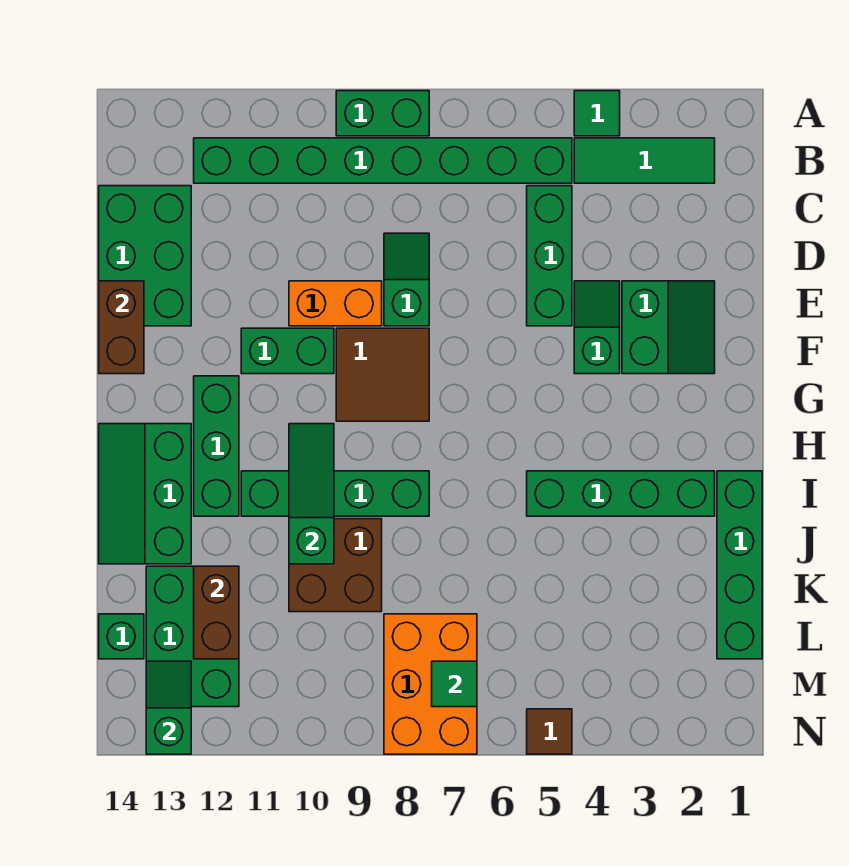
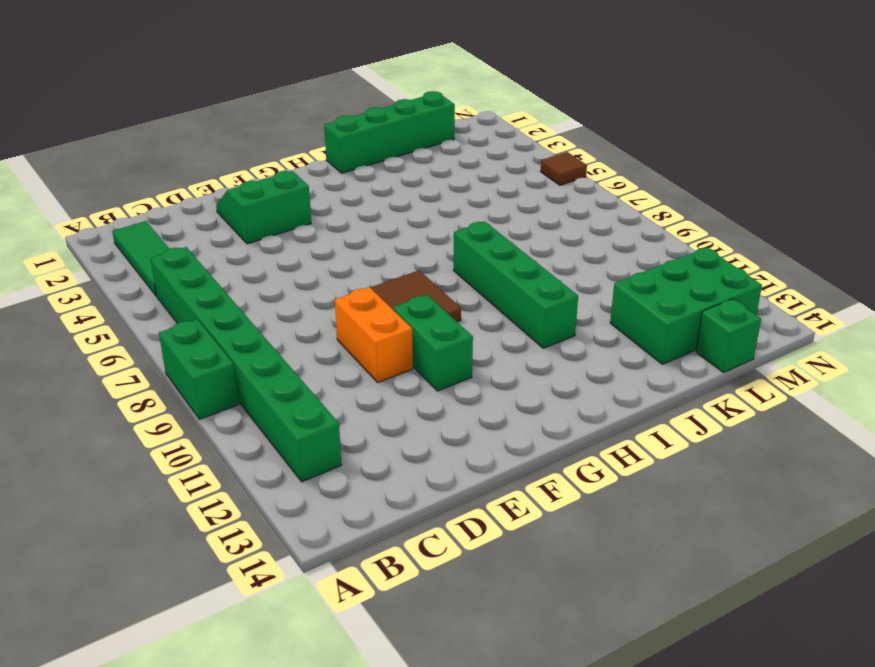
none -> green tile A4 level 1
none -> green brick C5:E5 level 1
none -> green brick C13:E14 level 1

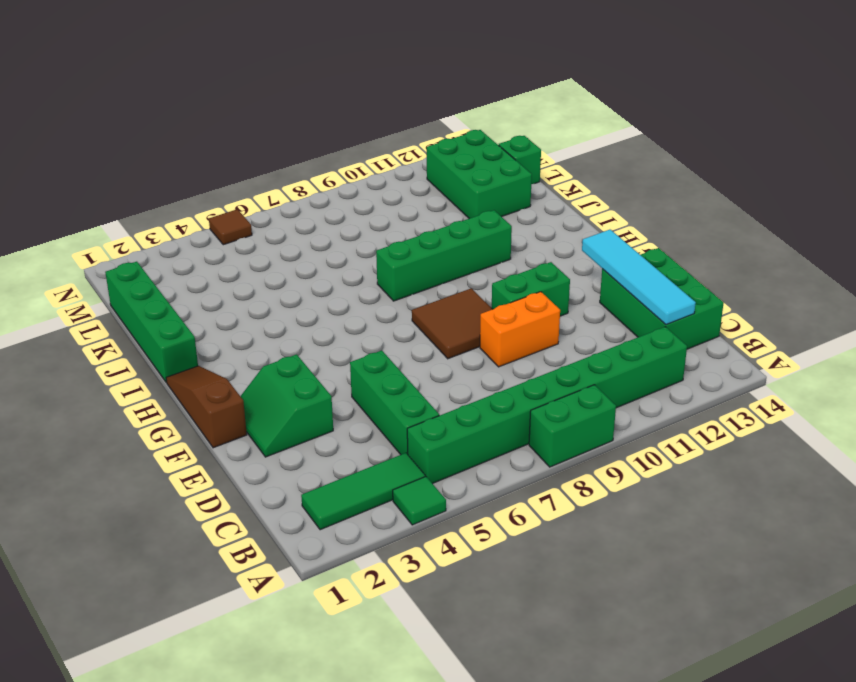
cyan tile C13:F13 level 2 -> none
brown slope F1:H1 level 1 top F -> none
none -> green slope D8:E8 level 1 top E
none -> green slope E4:F4 level 1 top F
none -> green brick G12:I12 level 1

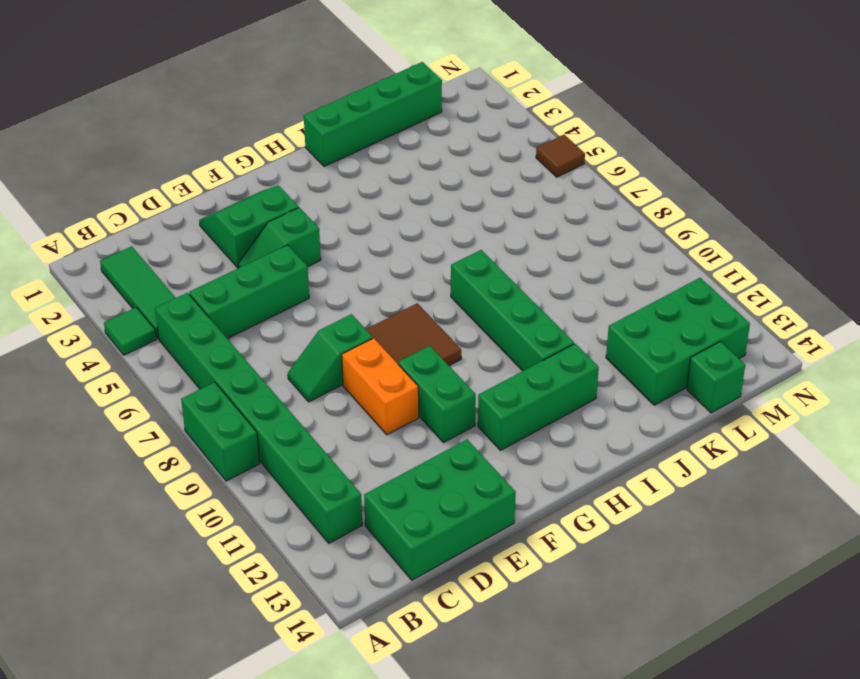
none -> green slope H13:J14 level 1 top 13
none -> green brick I2:I5 level 1
none -> brown brick J9:K10 level 1

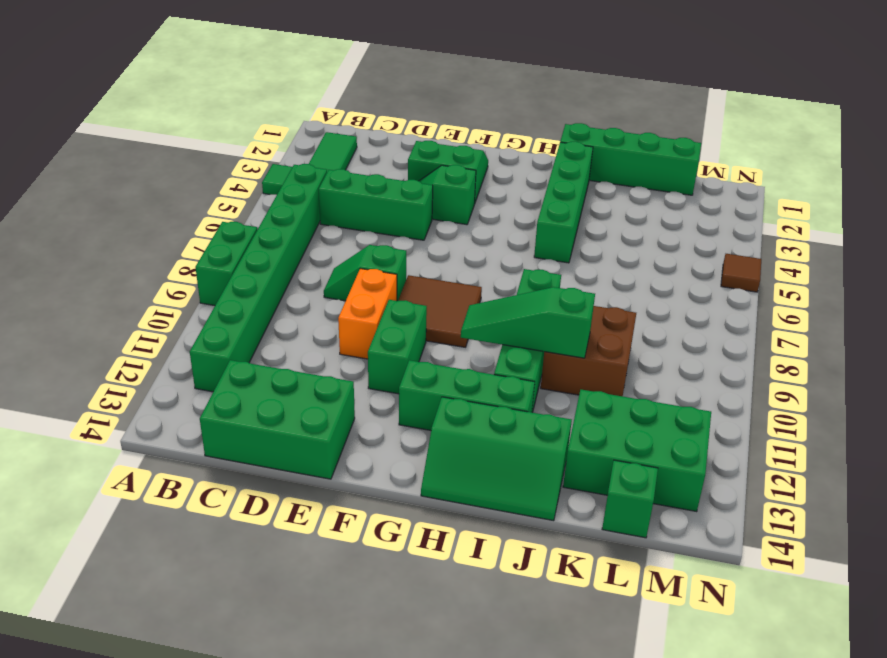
none -> orange brick L7:N8 level 1
none -> brown brick E14:F14 level 2
none -> brown brick K12:L12 level 2

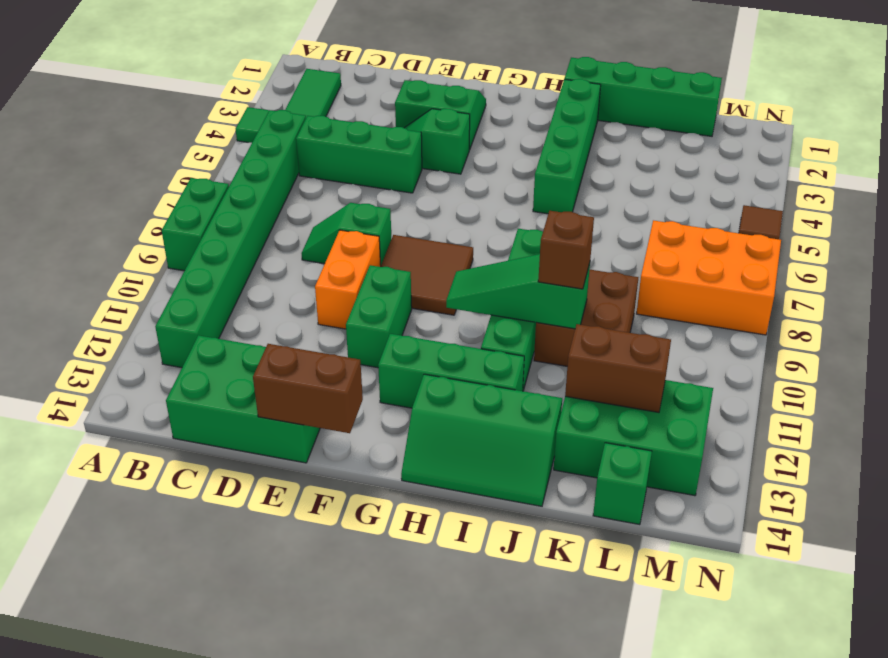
brown brick J10 level 3 -> none
none -> green tile M7 level 2
none -> green slope M13:N13 level 2 top N

